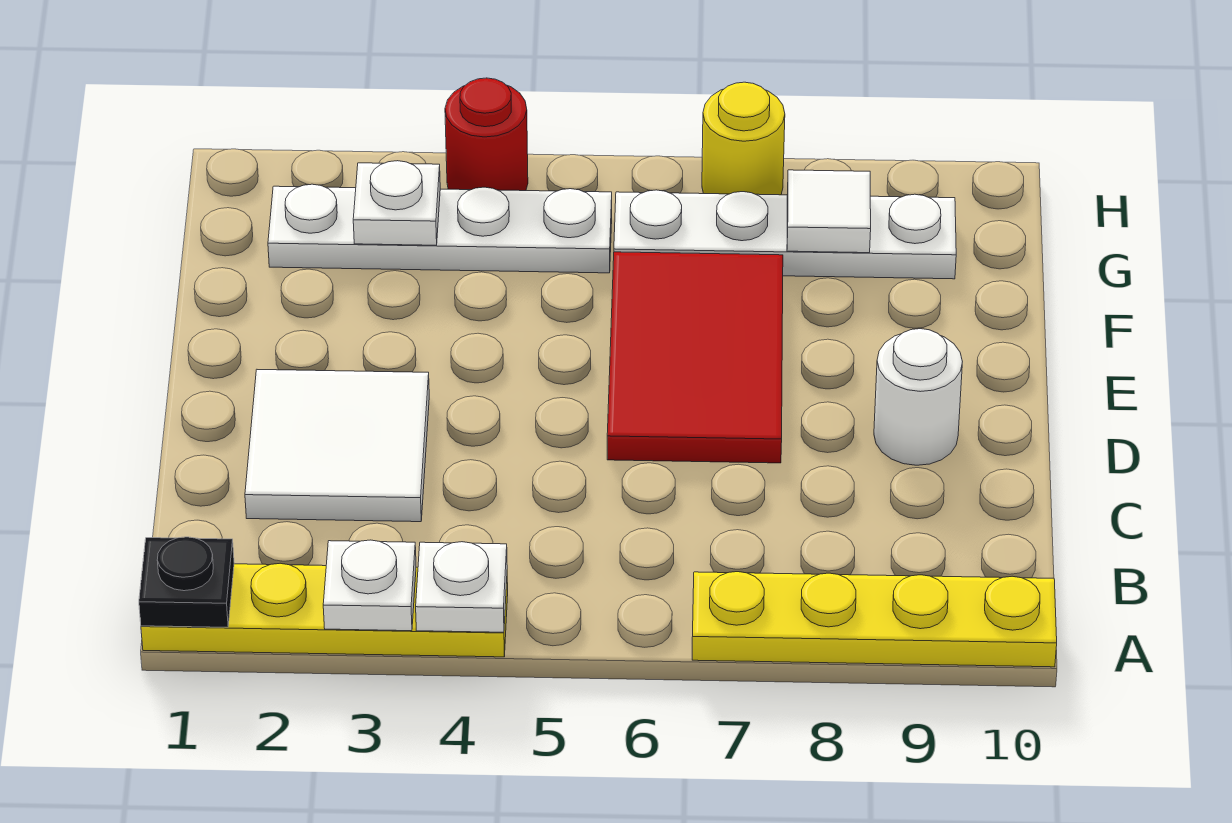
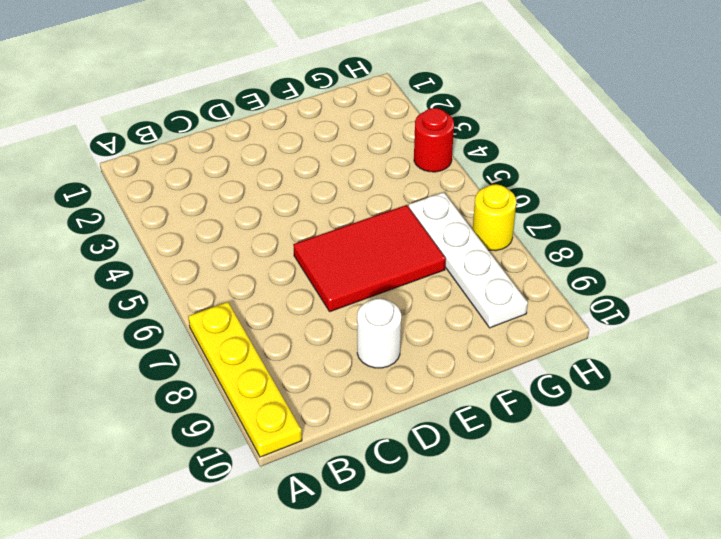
none -> yellow plate A1:A4 level 1
none -> white tile C2:D3 level 1
none -> white plate G2:G5 level 1

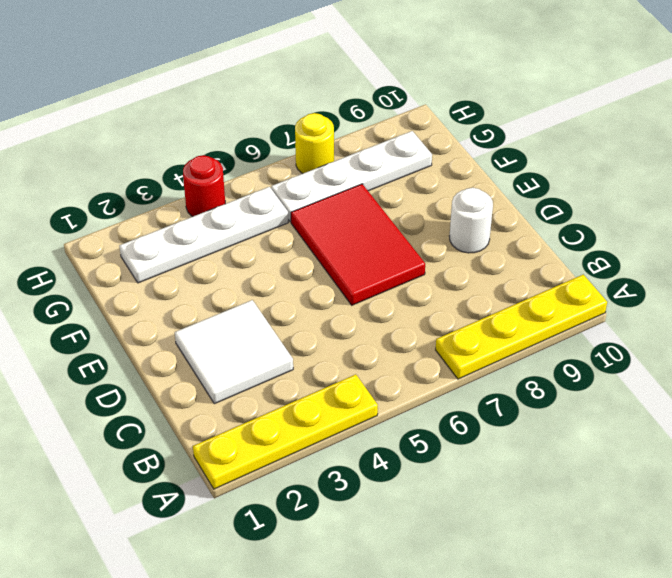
none -> black plate A1 level 2
none -> white plate A3 level 2
none -> white plate A4 level 2

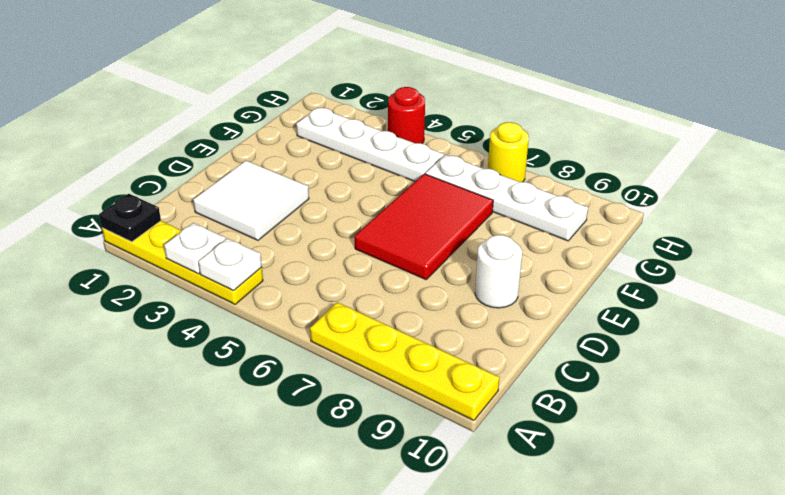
none -> white plate G3 level 2
none -> white tile G8 level 2

